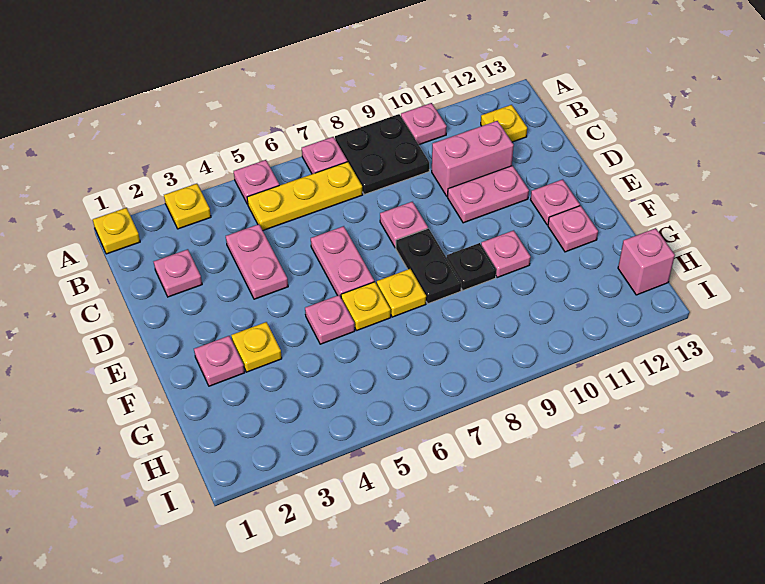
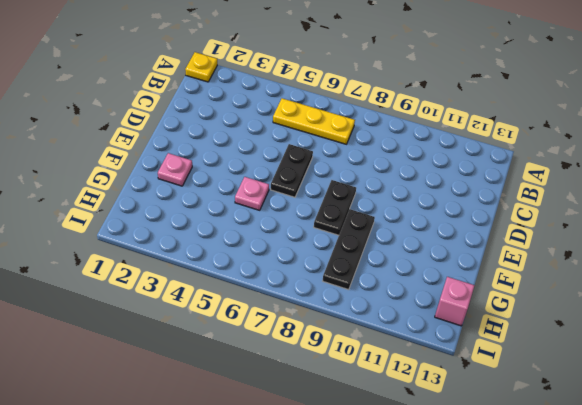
black plate D6:E6 level 1 -> pink plate D6:E6 level 1
black plate F9:H9 level 1 -> black plate F9 level 1
none -> yellow plate A3 level 1
none -> pink plate A5 level 1
none -> pink plate A7 level 1

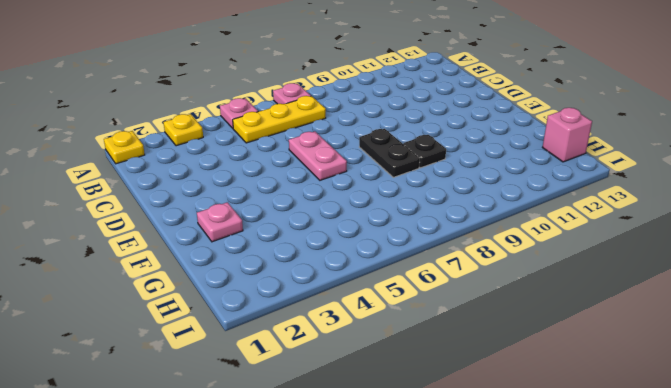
none -> black plate A8:B9 level 1
none -> pink plate A10 level 1
none -> yellow plate B12 level 1

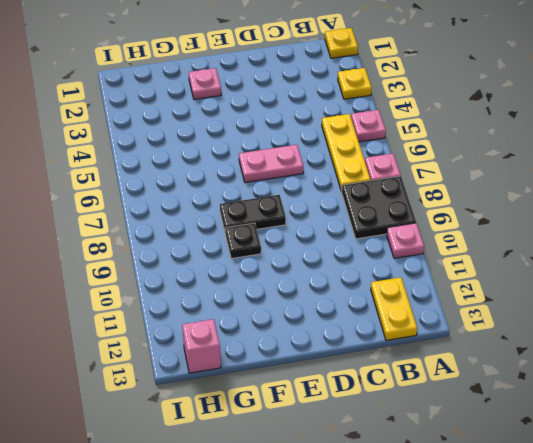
yellow plate B12:B13 level 1 -> yellow plate B12 level 1
none -> pink plate C2 level 1
none -> pink plate C4:D4 level 1
none -> pink brick C10:C11 level 1

